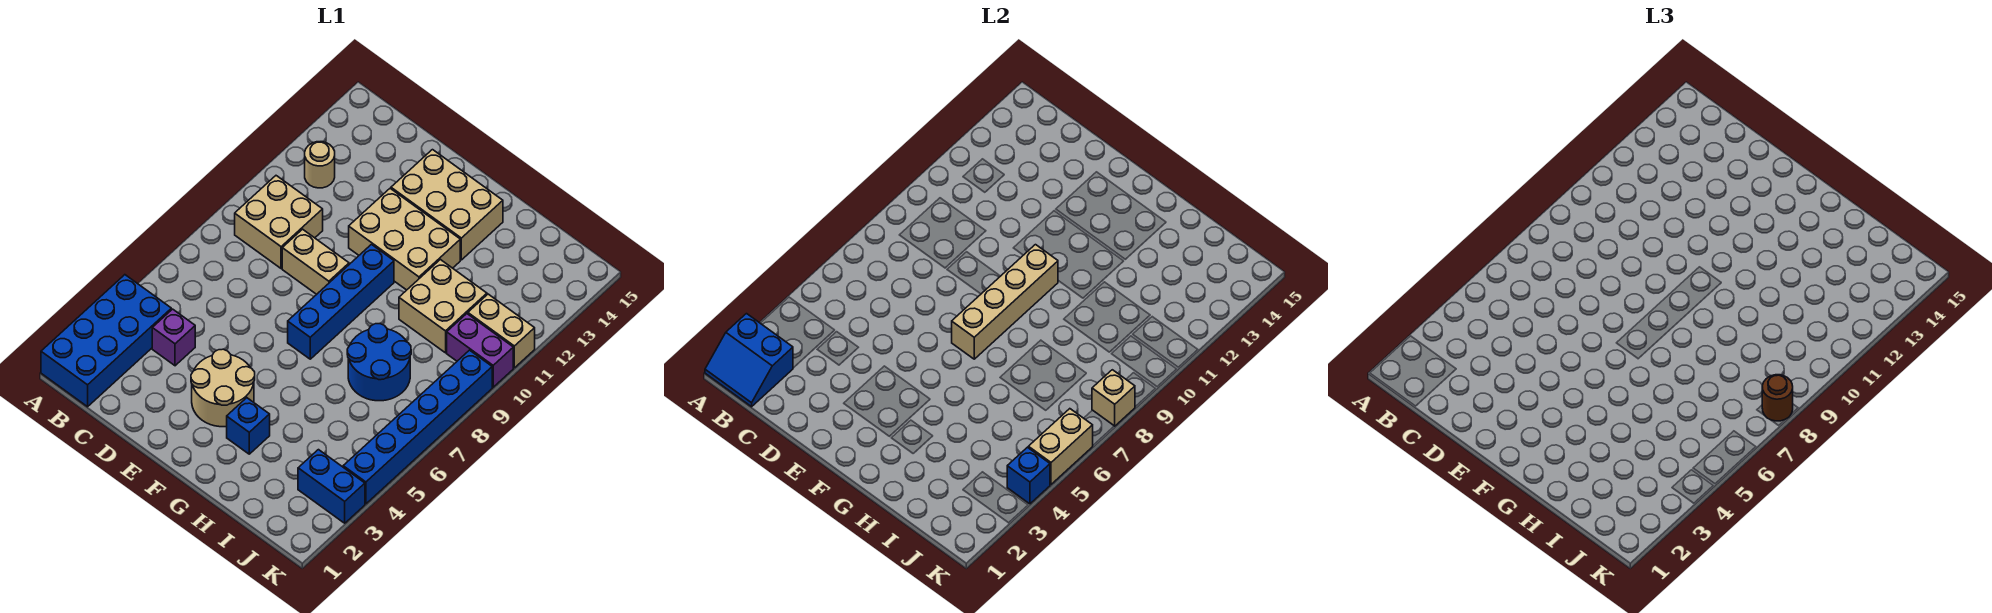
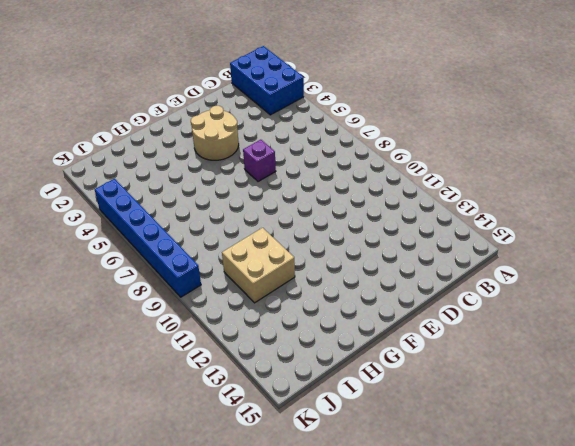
blue brick A1:B3 level 1 -> blue brick A1:B4 level 1
purple brick E6 level 1 -> purple brick C4 level 1
none -> tan brick B9:C10 level 1
none -> tan round brick B12 level 1
none -> tan brick D9:E9 level 1

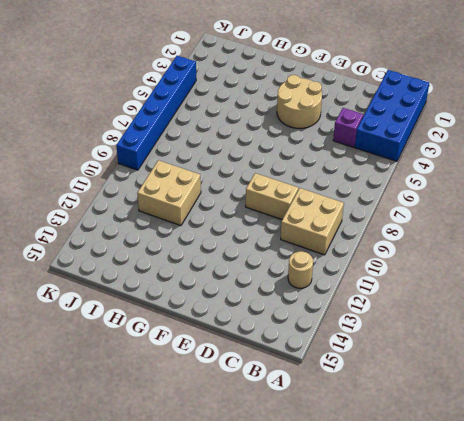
none -> tan brick E11:G12 level 1
none -> tan brick E13:G14 level 1
none -> blue brick F7:F10 level 1

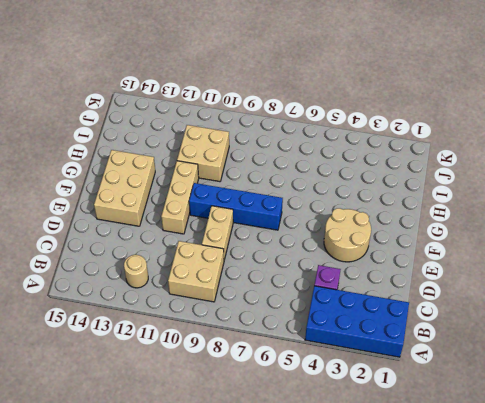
tan brick E11:G11 level 1 -> tan brick E11:G12 level 1
none -> blue brick G3 level 1
none -> blue round brick H7:I8 level 1
none -> blue brick J3:K3 level 1

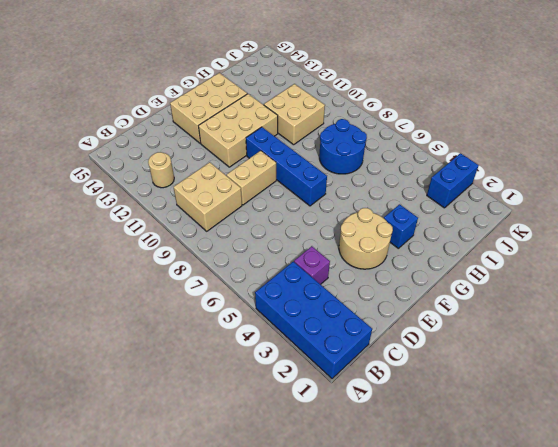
none -> purple brick J10:K10 level 1
none -> tan brick J11:K11 level 1
none -> blue brick K4:K9 level 1

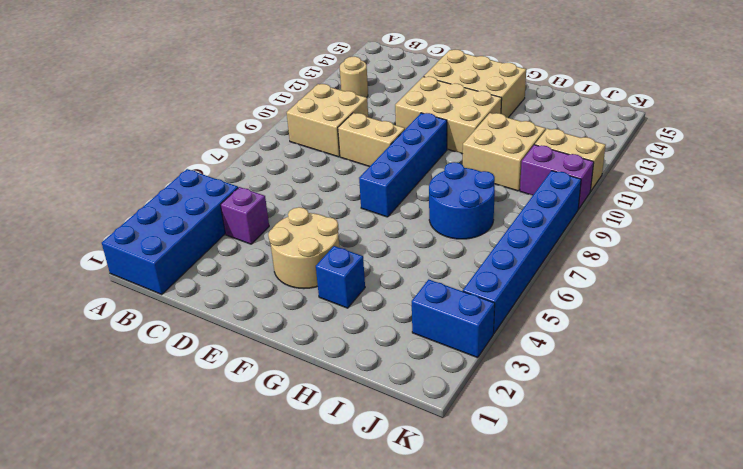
none -> blue slope A1:B2 level 2 top 2
none -> tan brick F7:F10 level 2
none -> blue brick K4 level 2

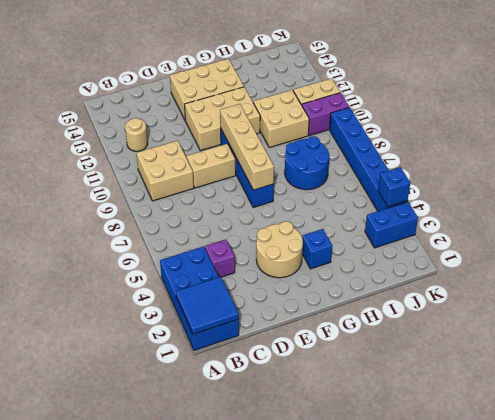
blue tile A1:B2 level 2 -> blue slope A1:B2 level 2 top 2
none -> tan brick K5:K6 level 2
none -> tan brick K8 level 2
none -> brown round brick K8 level 3

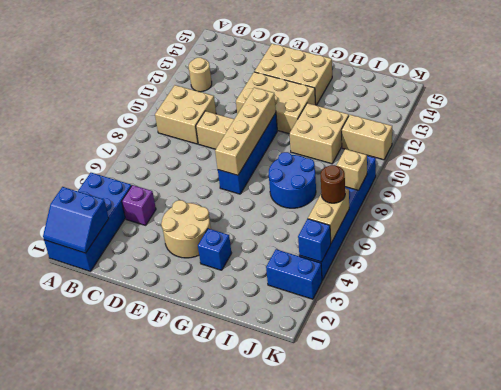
brown round brick K6 level 3 -> brown round brick K8 level 3
none -> purple brick J10:K10 level 1

